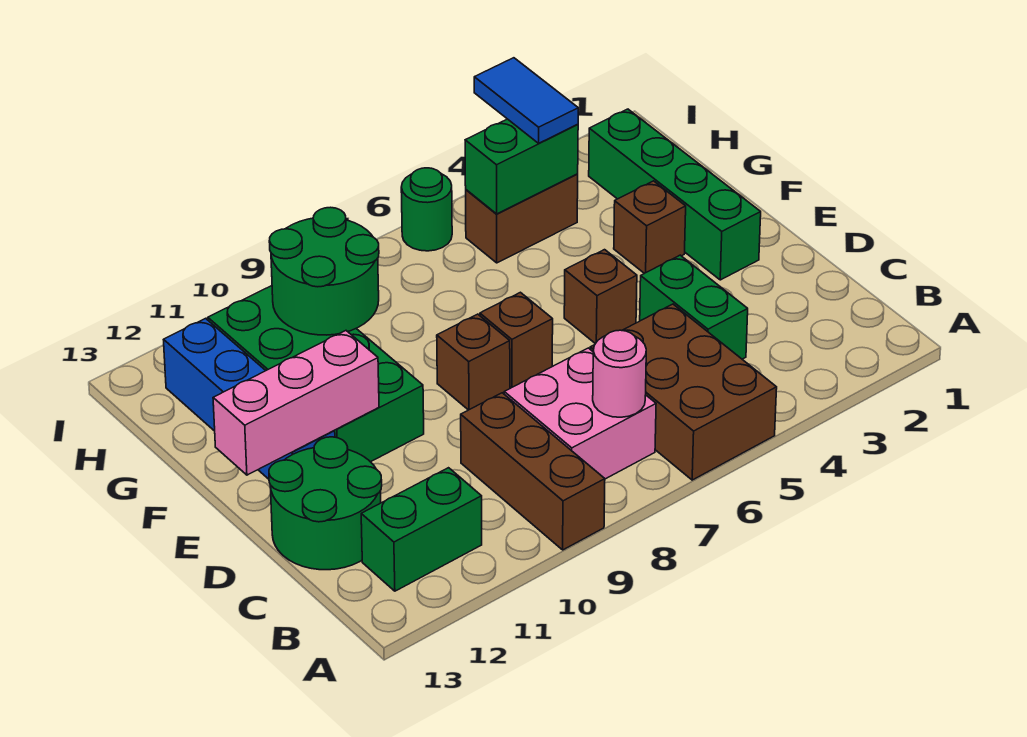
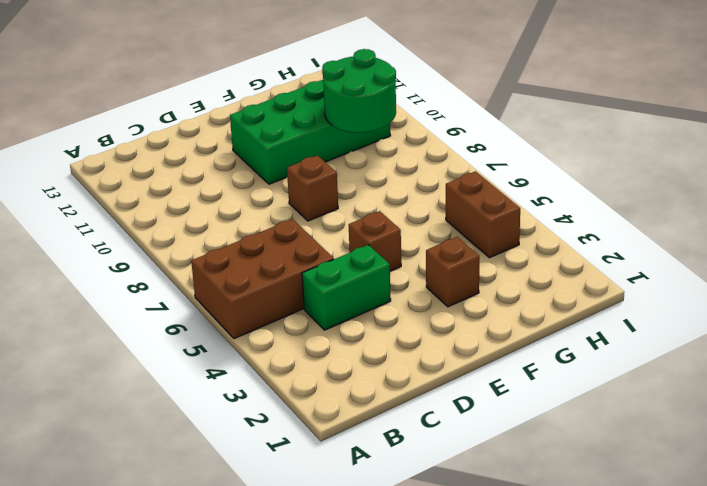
none -> brown brick A9:C9 level 1
none -> pink brick B7:C8 level 1
none -> green brick B11:B12 level 1

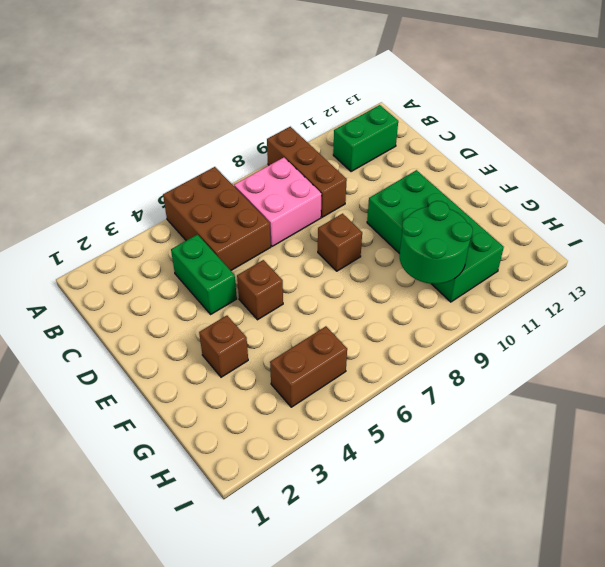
none -> green round brick C12:D13 level 1
none -> green brick E2:H2 level 1
none -> brown brick E7 level 1

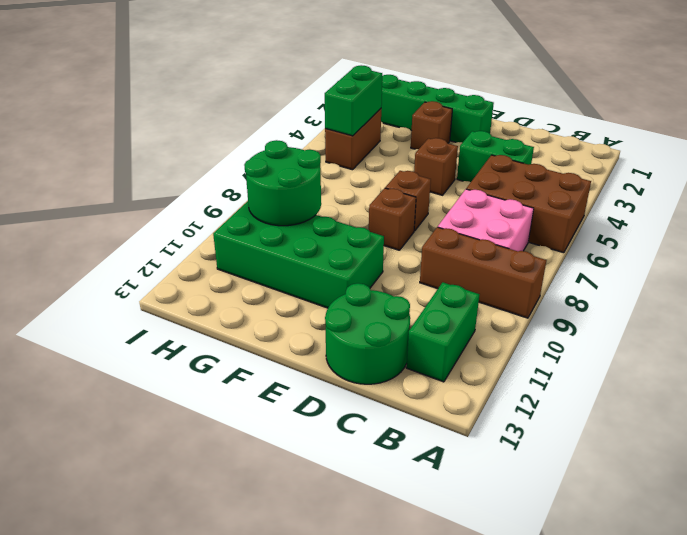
none -> blue brick E12:H12 level 1
none -> green round brick I6 level 1
none -> pink round brick B7 level 2

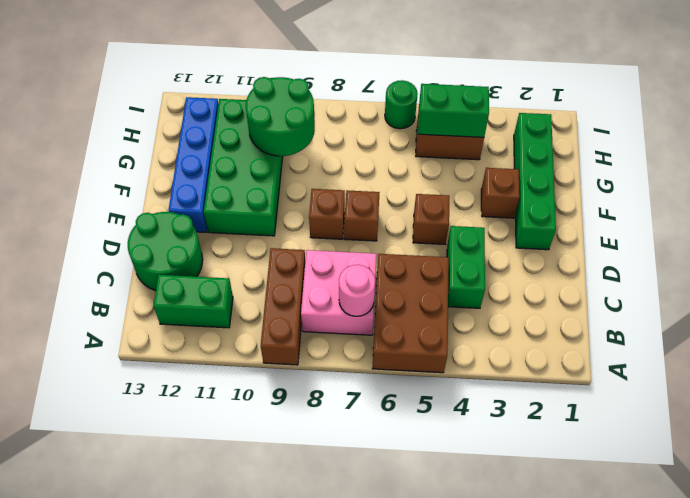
none -> pink brick E11:E13 level 2
none -> blue tile H4:I4 level 3

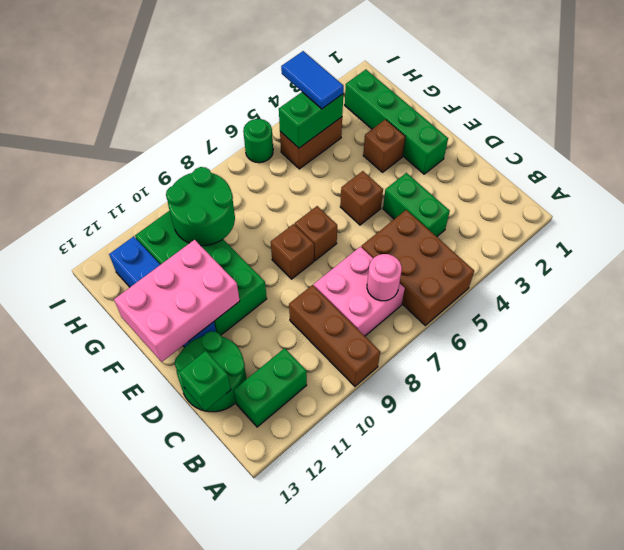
green brick C13 level 2 -> none
pink brick E11:F13 level 2 -> pink brick E11:E13 level 2

